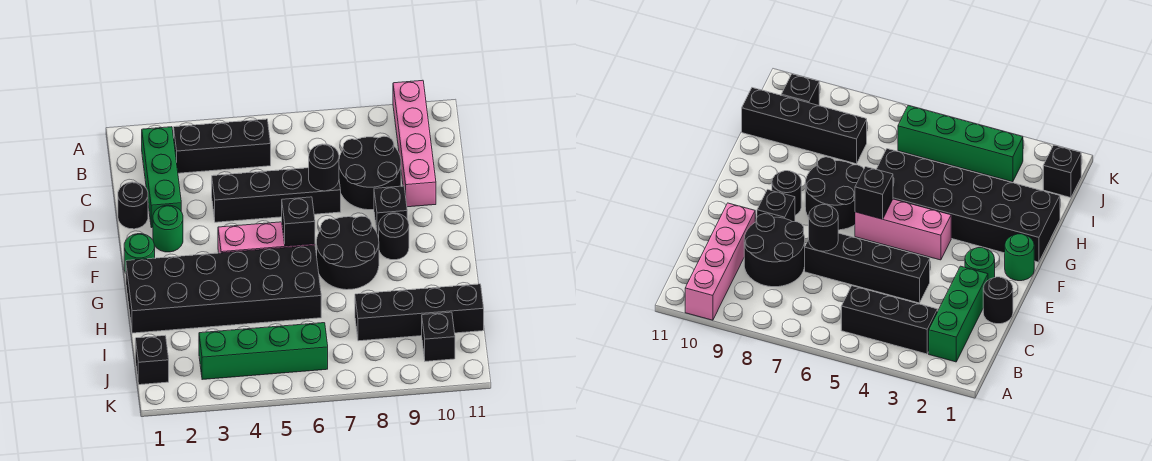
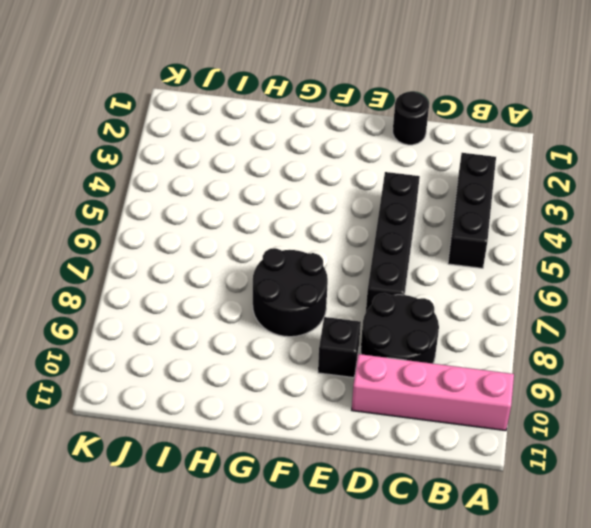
none -> green brick B2:D2 level 1
none -> green round brick E2 level 1
none -> green round brick F1 level 1

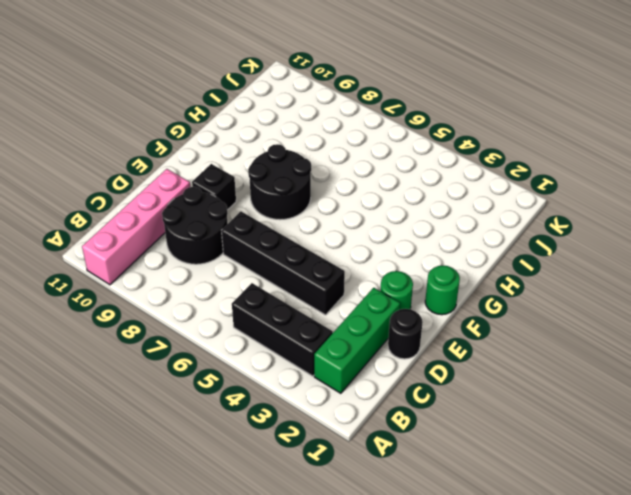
none -> pink brick F4:F6 level 1
none -> black round brick F9 level 1
none -> black brick G1:H6 level 1

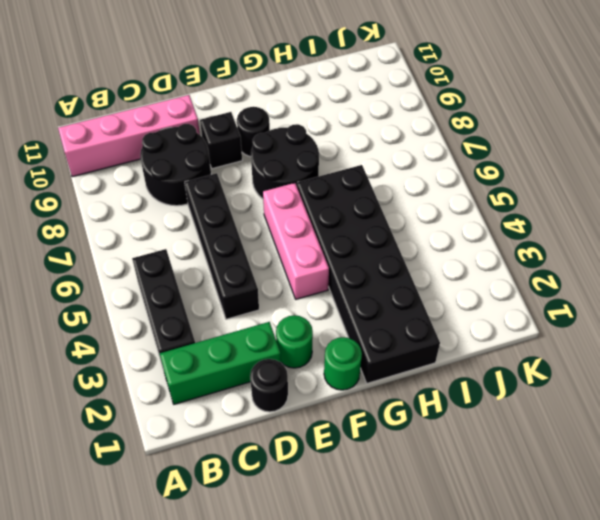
none -> black brick I8:I11 level 1
none -> black brick J1 level 1
none -> green brick J3:J6 level 1

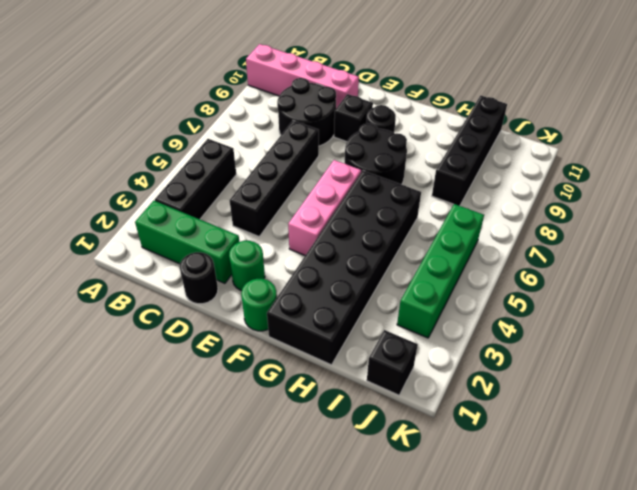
none -> black brick J10 level 1
none -> black round brick D7 level 2
none -> black brick F6 level 2

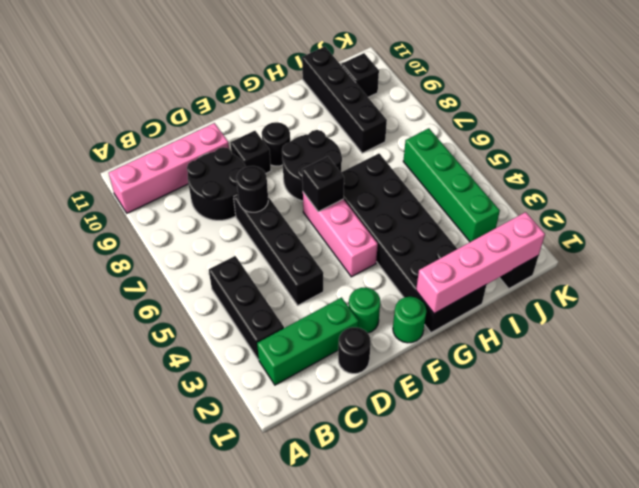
pink brick G1:J1 level 2 -> none

